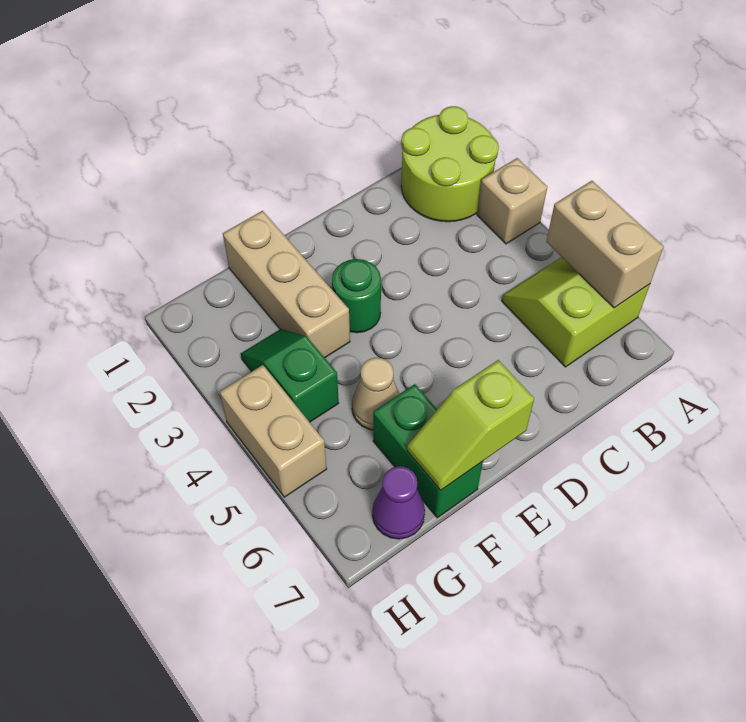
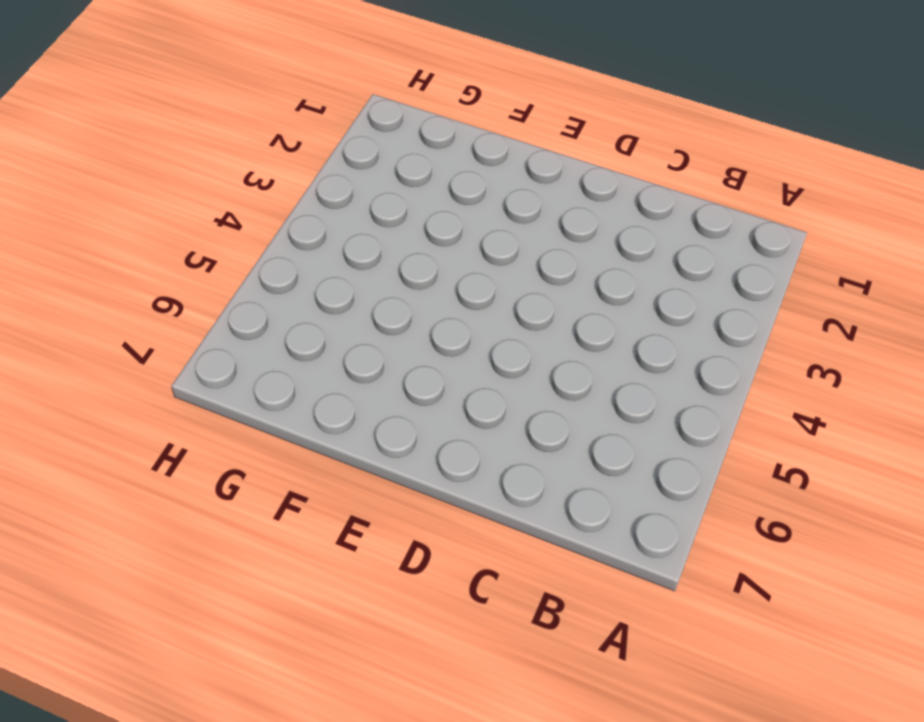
none -> lime round brick A1:B2 level 1
none -> tan brick A3 level 1
none -> lime slope A5:B6 level 1 top 6

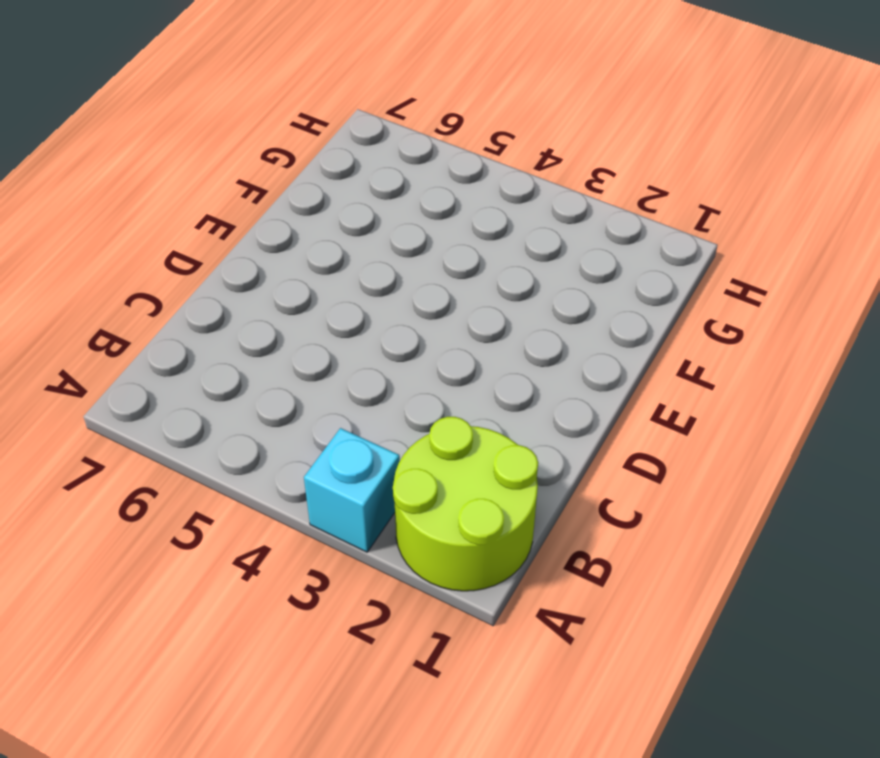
cyan brick A3 level 1 -> tan brick A3 level 1
none -> lime slope A5:B6 level 1 top 6
none -> green round brick E3 level 1
none -> tan brick F1:F3 level 1

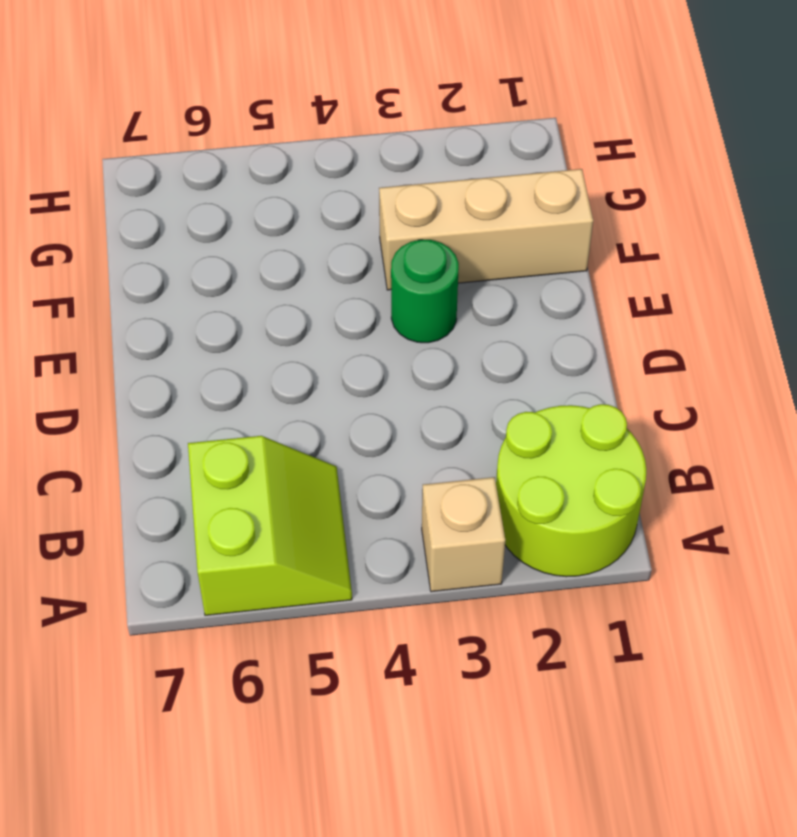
none -> tan cone F5 level 1
none -> green brick F6:F7 level 1
none -> green slope G3:G4 level 1 top 4

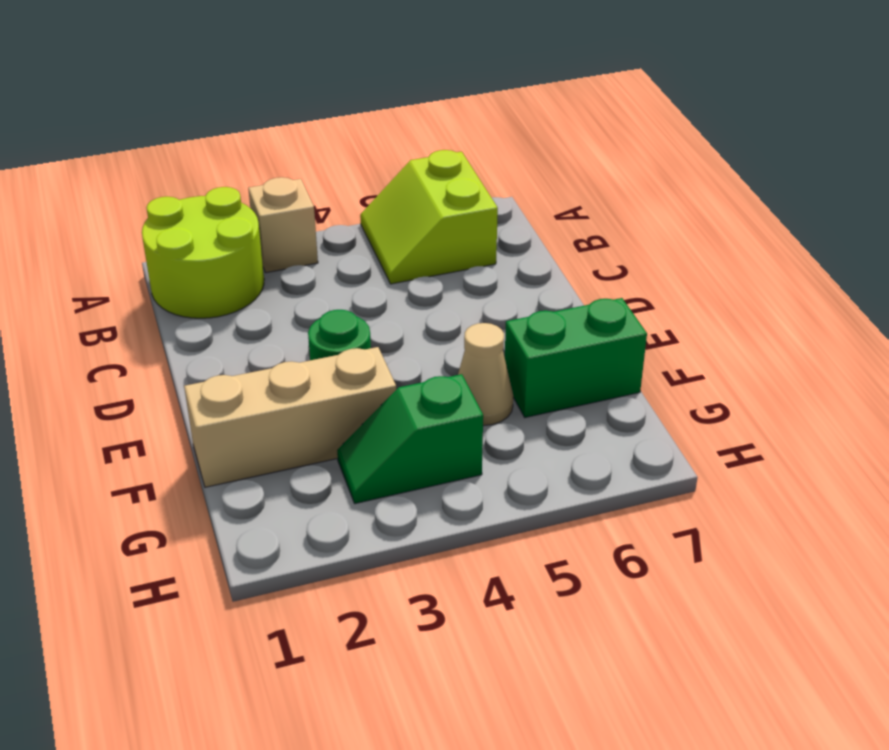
none -> purple cone G7 level 1
none -> tan brick H4:H5 level 1
none -> tan brick A5:A6 level 2

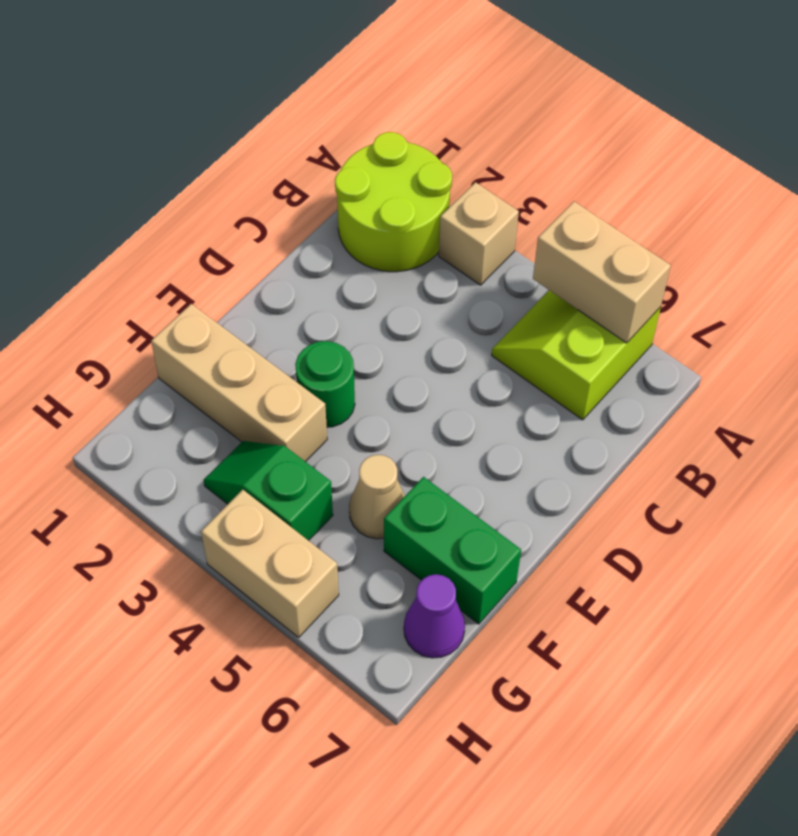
none -> lime slope E7:F7 level 2 top E

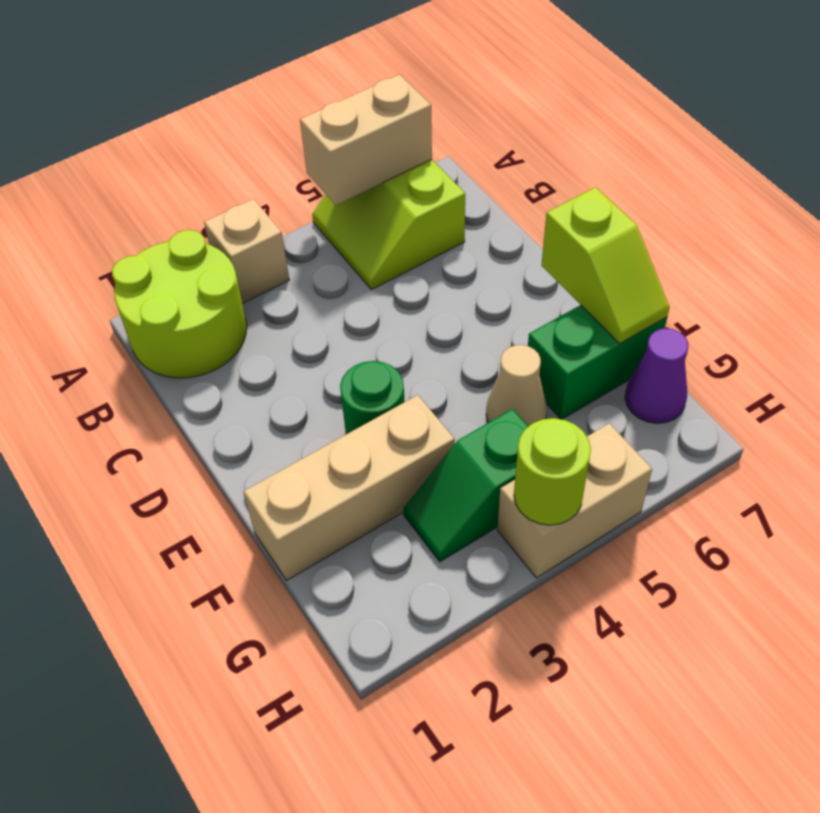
lime round brick H4 level 2 -> none

